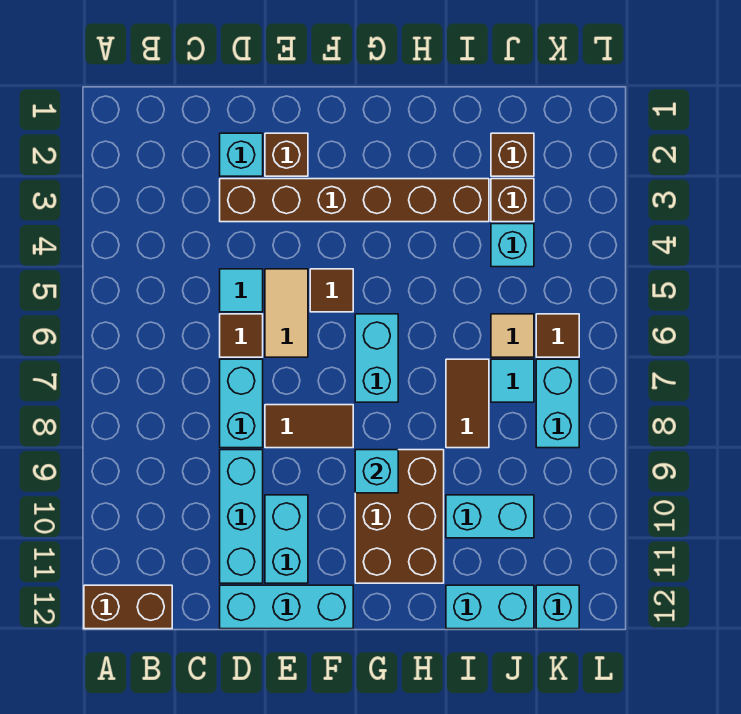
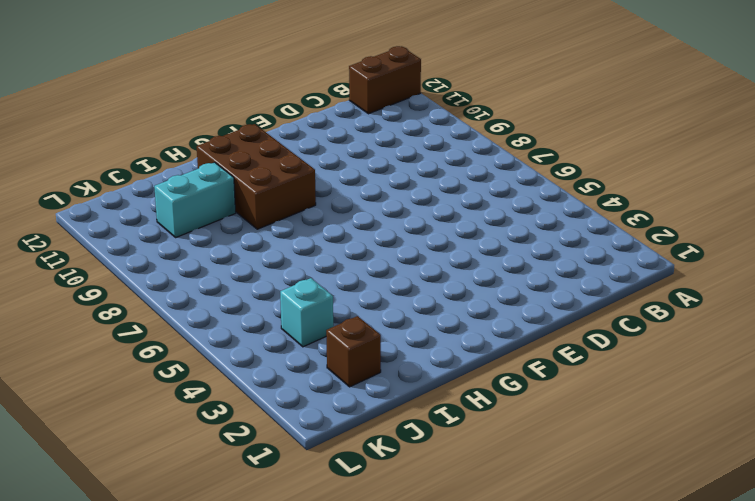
none -> cyan brick D2 level 1
none -> brown brick D3:I3 level 1
none -> cyan tile D5 level 1

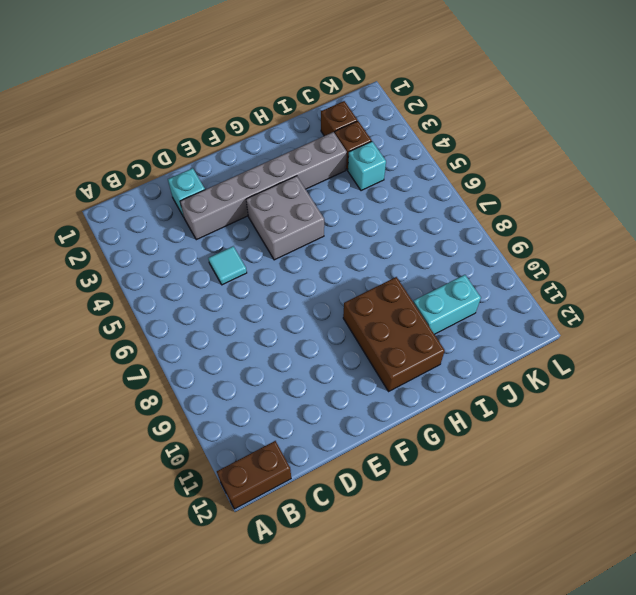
grey brick D3:I3 level 1 -> brown brick D3:I3 level 1
grey brick F4:G5 level 1 -> brown tile F5 level 1
none -> brown tile D6 level 1
none -> cyan brick D7:D8 level 1
none -> cyan brick D9:D11 level 1

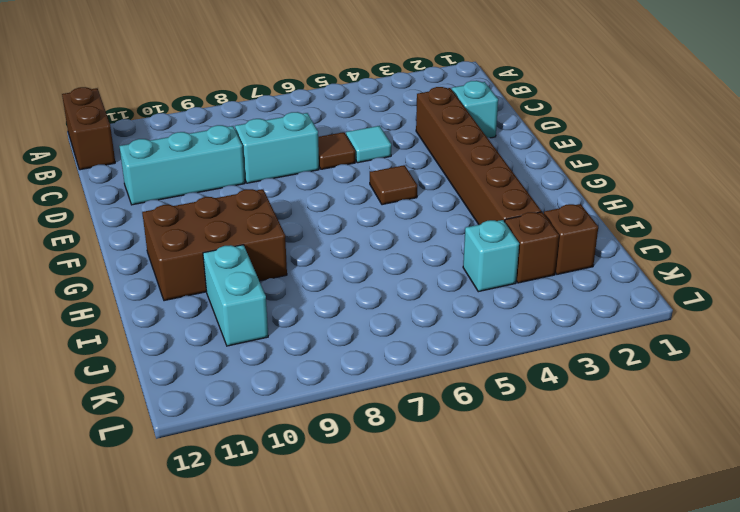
none -> cyan brick D12:F12 level 1
none -> brown brick E2 level 1
none -> tan tile E5:E6 level 1

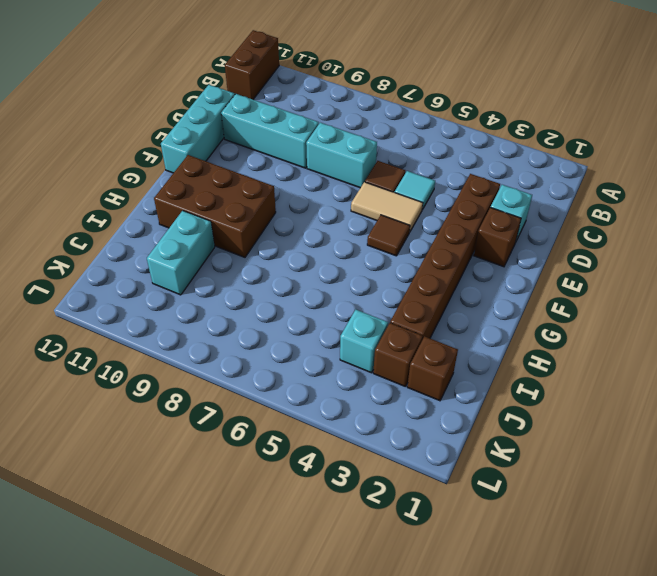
none -> brown tile E8:F8 level 1
none -> cyan brick E10:E11 level 1
none -> cyan brick G6:G7 level 1

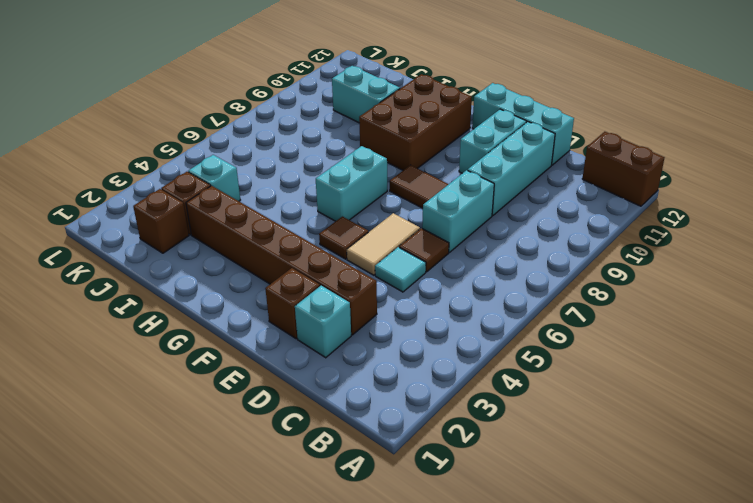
none -> brown tile I7:I8 level 1
none -> cyan brick I12:J12 level 1
none -> tan tile J6 level 1

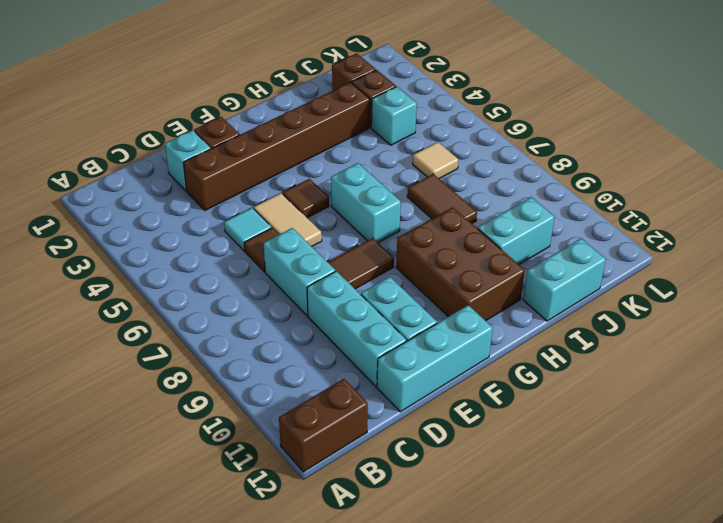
none -> cyan tile J7 level 1
none -> brown tile K6 level 1
none -> cyan brick K7:K8 level 1

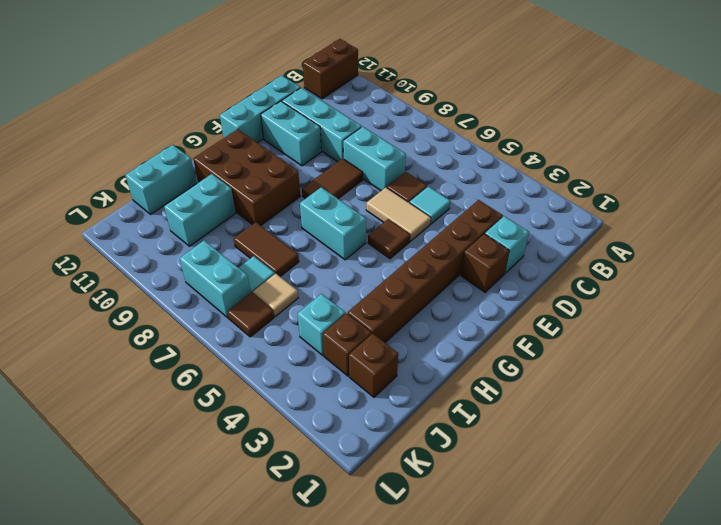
none -> cyan brick K12 level 1
none -> cyan brick G9 level 2

